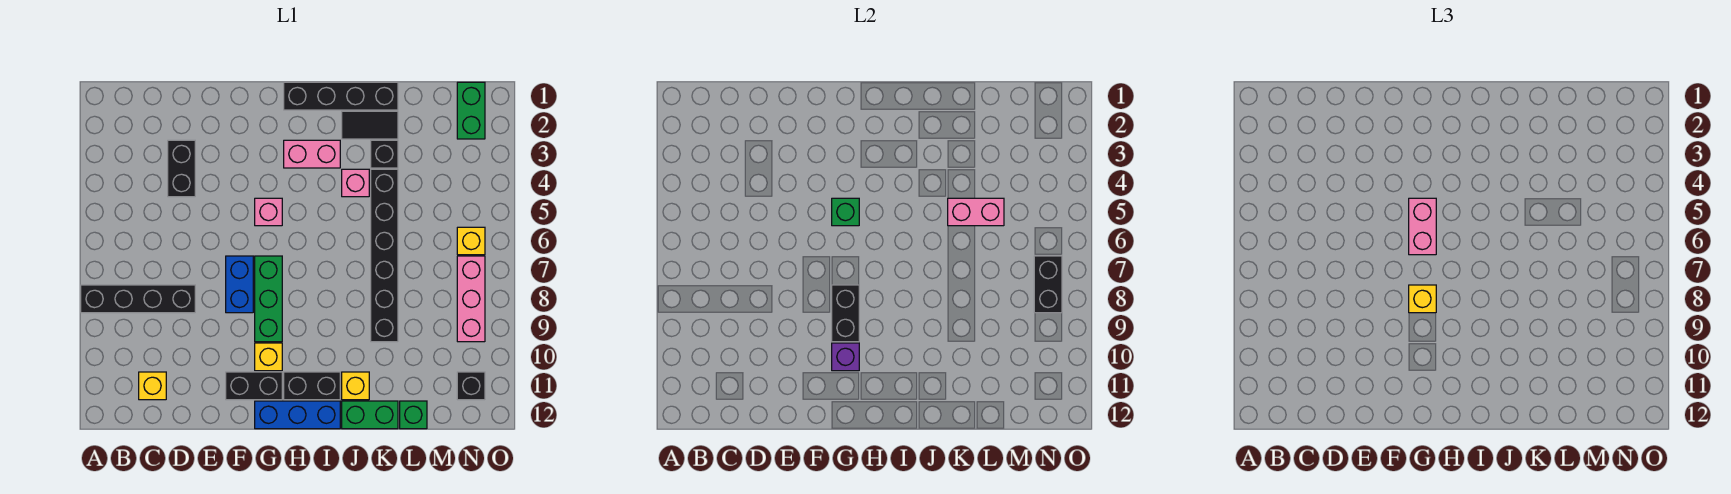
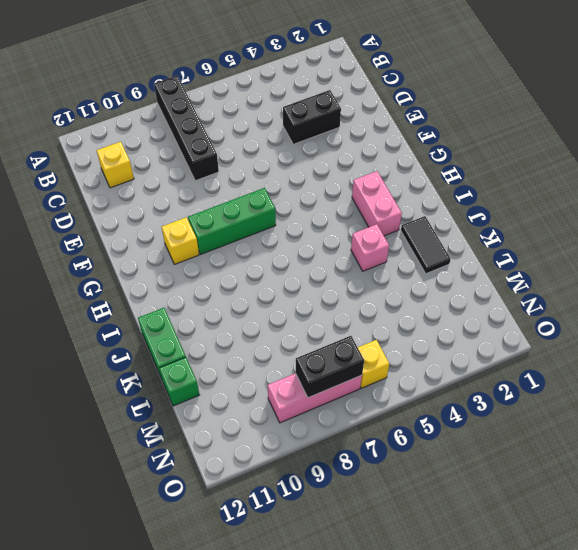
none -> blue brick F7:F8 level 1
none -> black brick F11:G11 level 1
none -> pink brick G5 level 1
none -> blue brick G12:I12 level 1

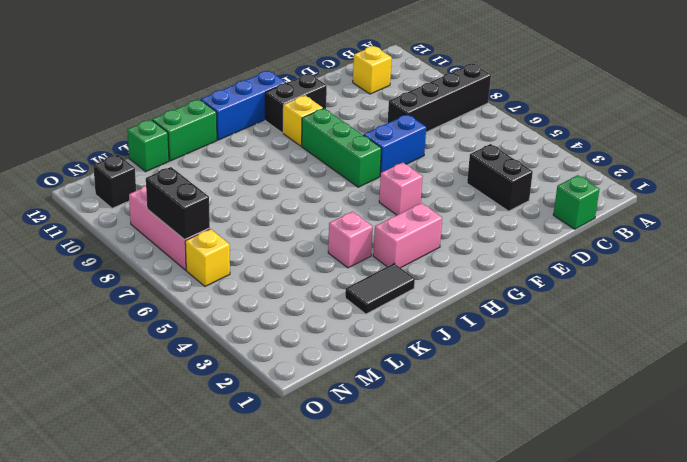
green brick C1 level 1 -> green brick G5 level 2
blue brick E7:F7 level 1 -> blue brick F7:F8 level 1
none -> black brick H1:K1 level 1
none -> black brick H11:I11 level 1
none -> yellow brick J11 level 1
none -> black brick K3 level 1

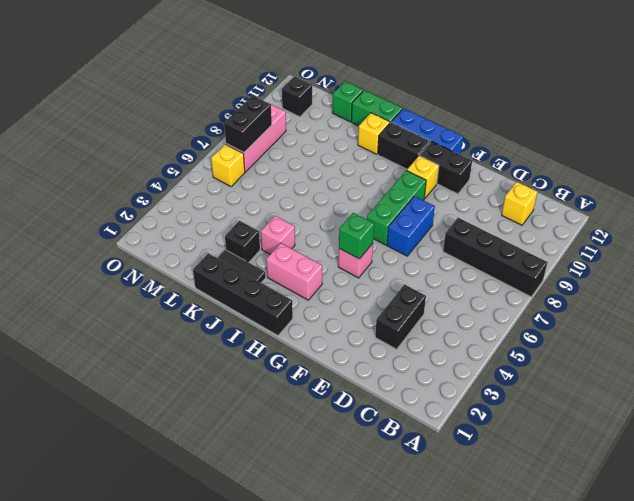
none -> black brick K4:K9 level 1
none -> green brick N1:N2 level 1
none -> black brick G8:G9 level 2
none -> purple brick G10 level 2

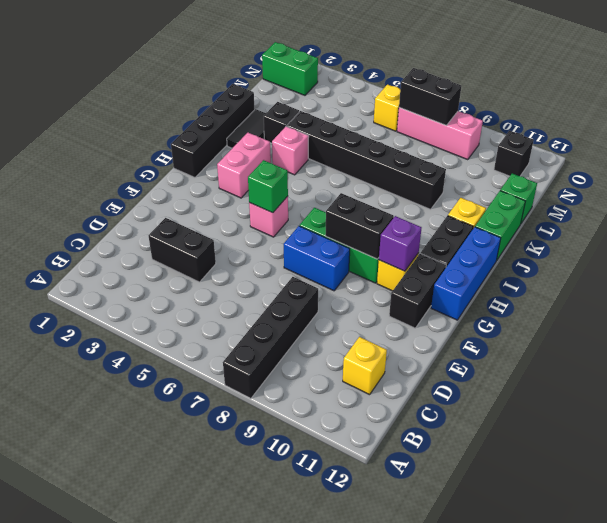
none -> pink brick K5:L5 level 2
none -> pink brick G5:G6 level 3
none -> yellow brick G8 level 3

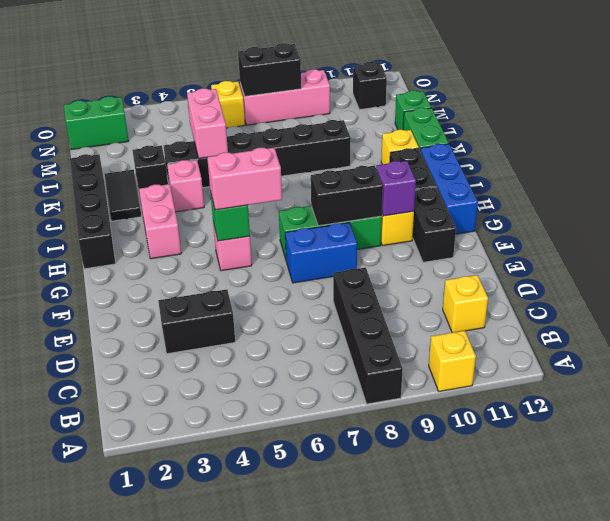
yellow brick A10 level 1 -> yellow brick G8 level 3

